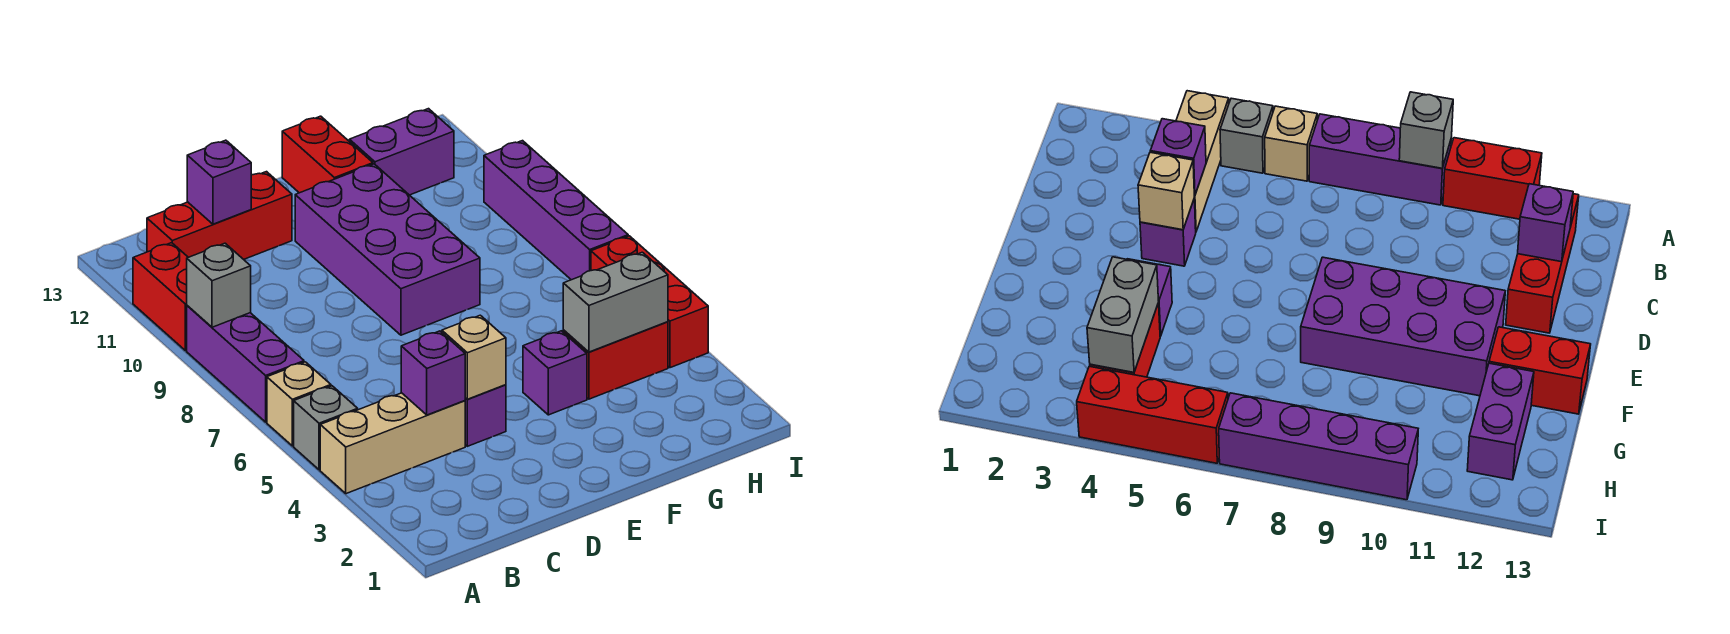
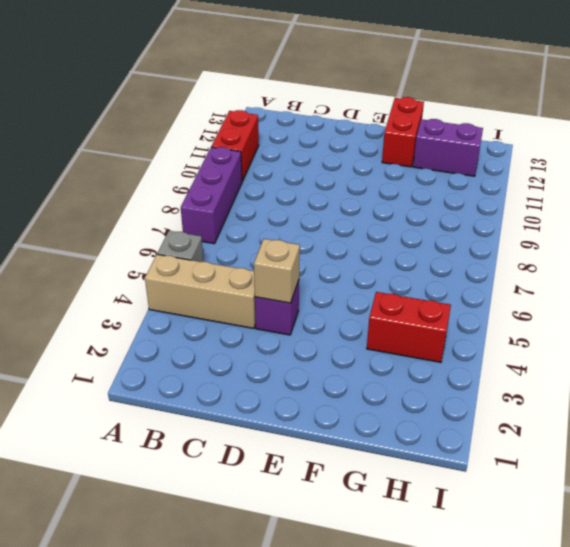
none -> tan brick A6 level 1
none -> red brick B12:D12 level 1
none -> purple brick E8:F11 level 1

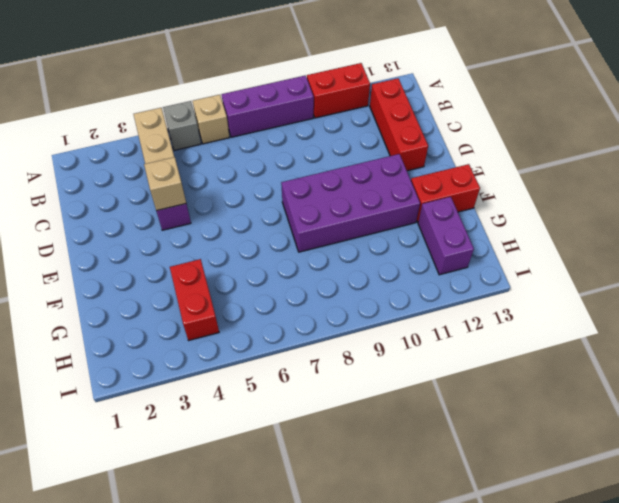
none -> purple brick F4 level 1
none -> red brick I4:I6 level 1
none -> purple brick I7:I10 level 1

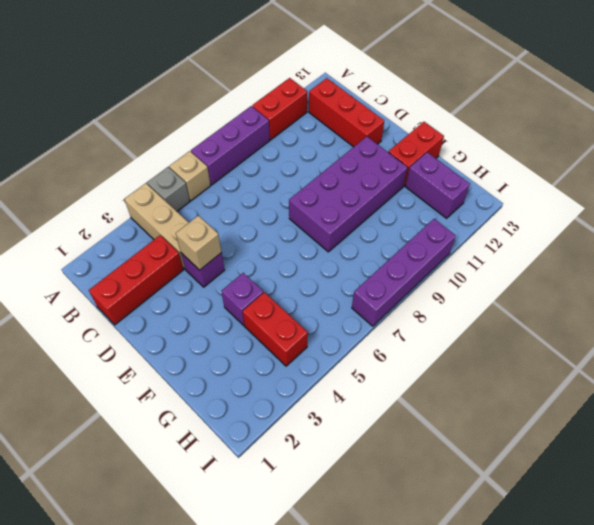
red brick C1:C3 level 1 -> red brick I4:I6 level 1
none -> grey brick A9 level 2
none -> purple brick C4 level 2
none -> purple brick C12 level 2

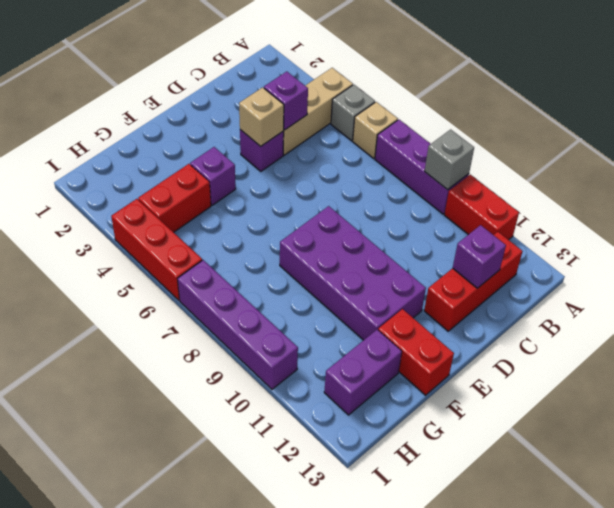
none -> grey brick G4:H4 level 2

